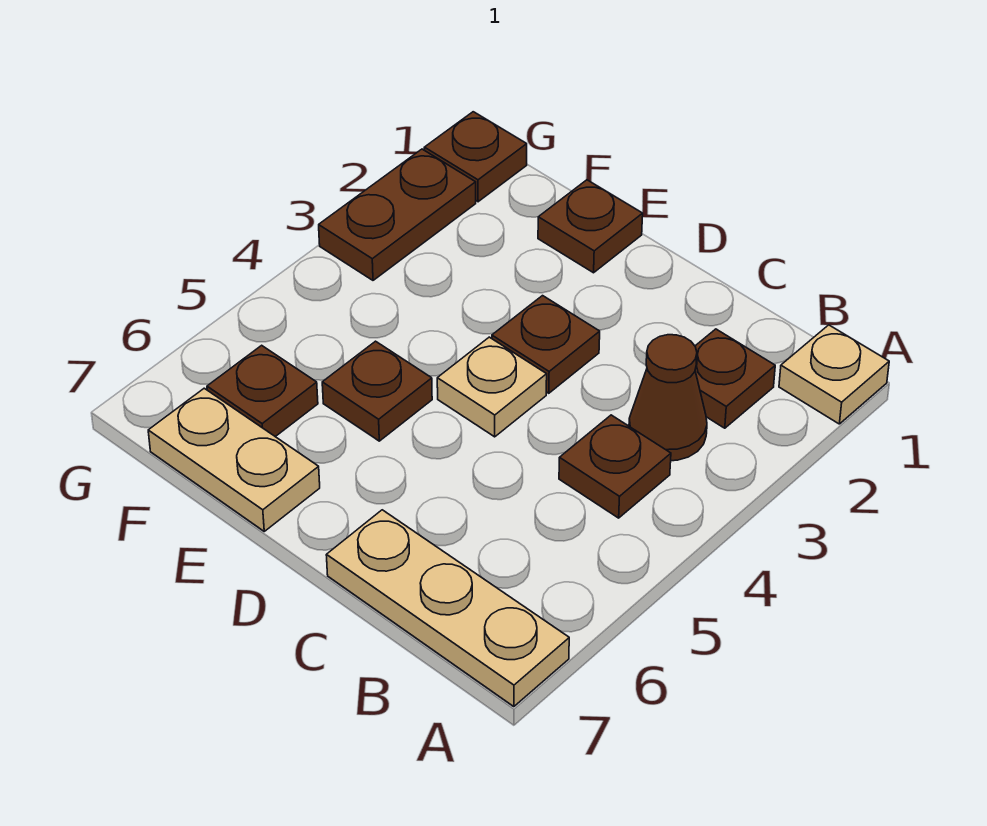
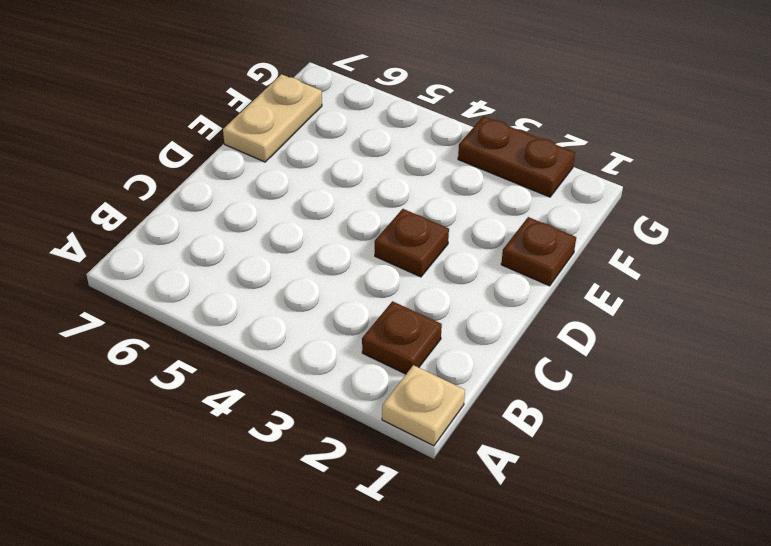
none -> tan plate A7:C7 level 1
none -> brown cone B3 level 1
none -> brown plate B4 level 1

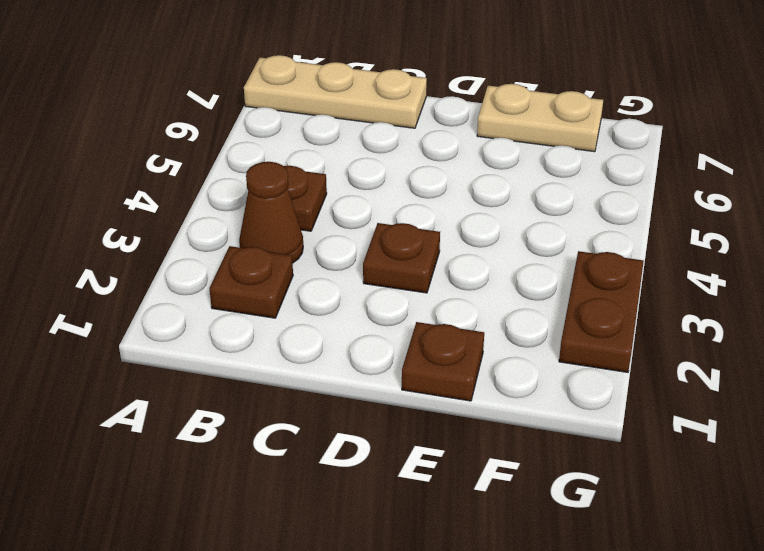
none -> tan plate A1 level 1
none -> tan plate D4 level 1
none -> brown plate E5 level 1

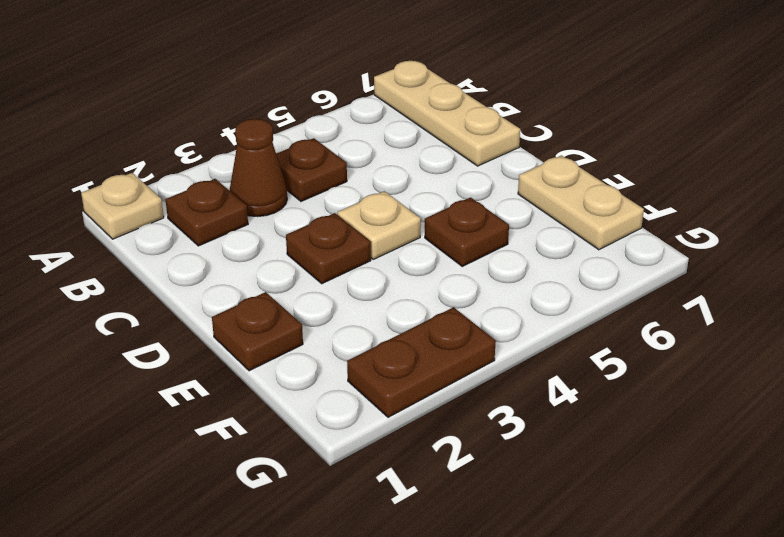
none -> brown plate F6 level 1
none -> brown plate G1 level 1

